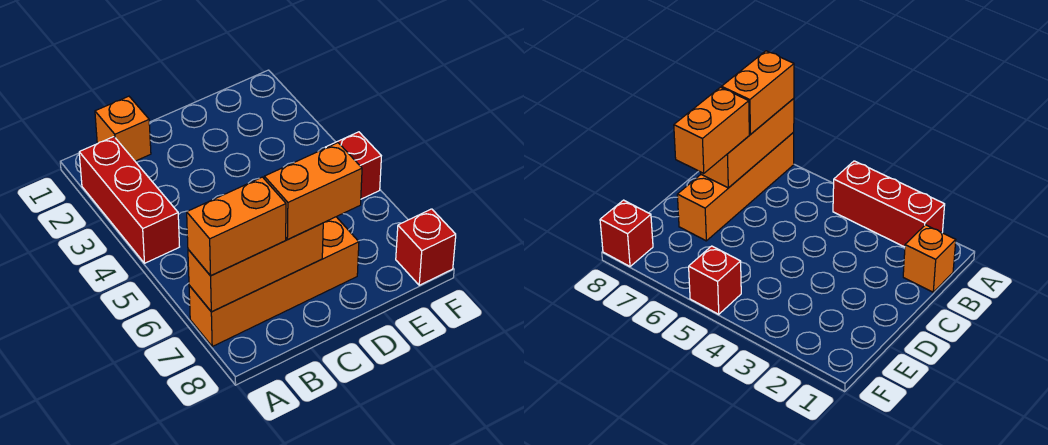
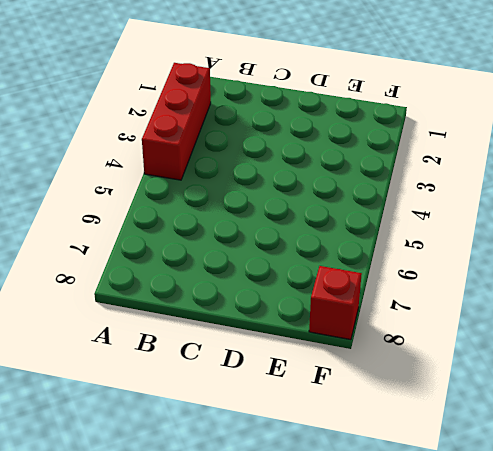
none -> orange brick A7:D7 level 1
none -> orange brick B1 level 1

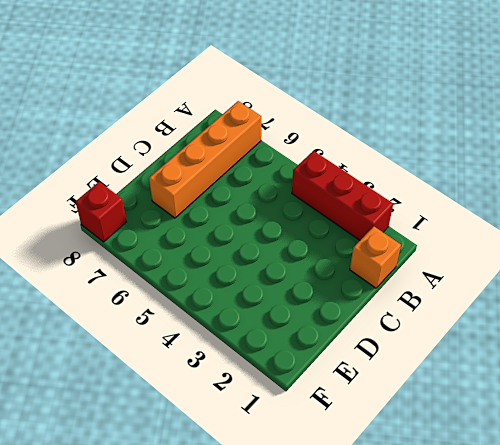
none -> red brick F5 level 1
none -> orange brick A7:C7 level 2

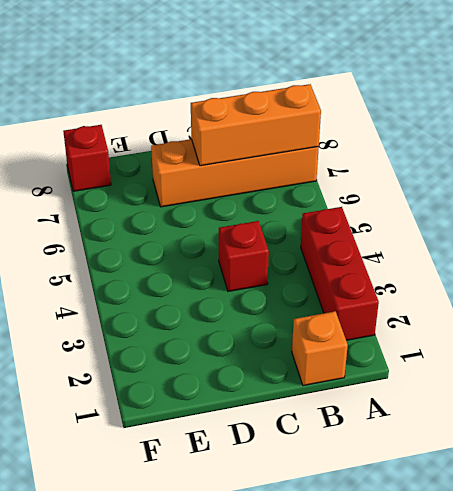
red brick C4 level 1 -> red brick F5 level 1
none -> orange brick A7:B7 level 3
none -> orange brick C7:D7 level 3

